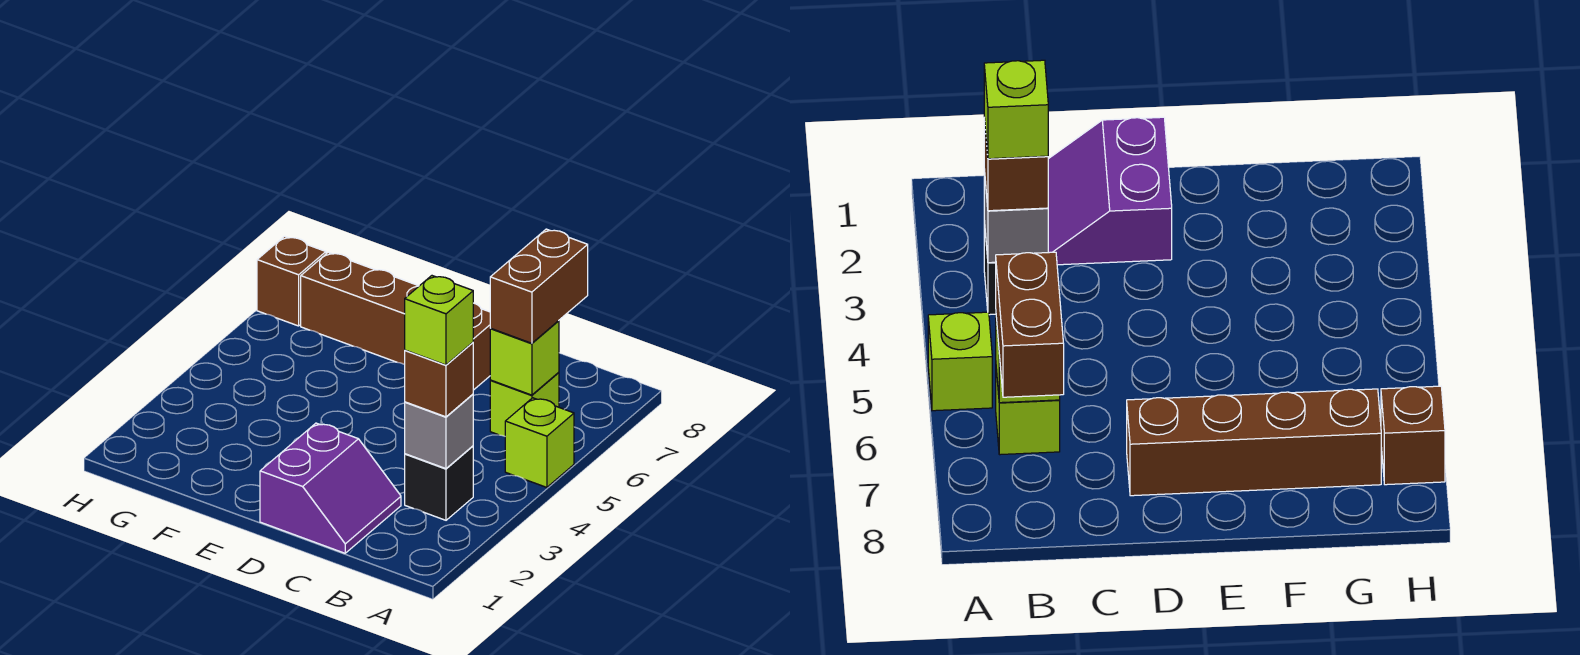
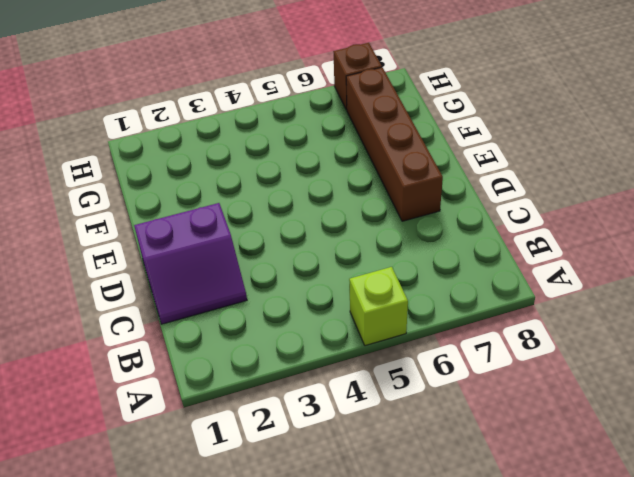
none -> black brick B3 level 1
none -> lime brick B6 level 1

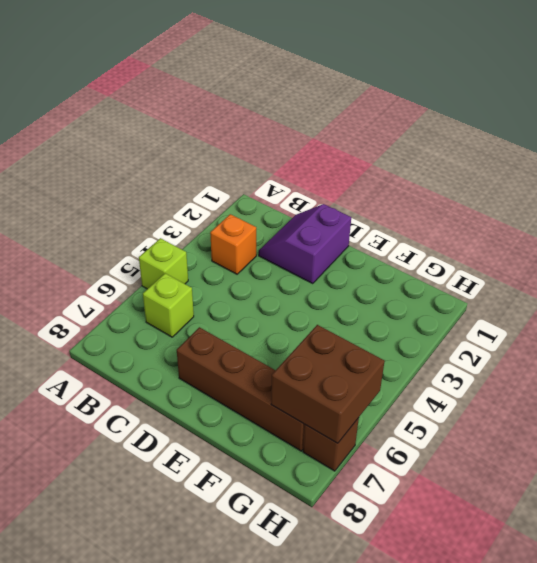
orange brick B3 level 1 -> black brick B3 level 1
brown brick G6:H7 level 2 -> none
none -> grey brick B3 level 2
none -> lime brick B6 level 2

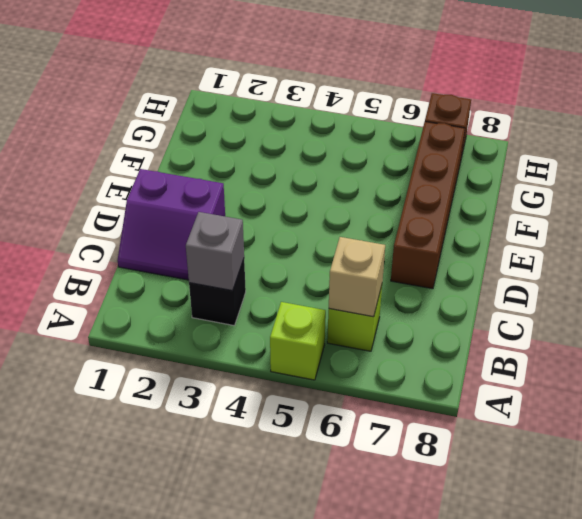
tan brick B6 level 2 -> lime brick B6 level 2
none -> brown brick B3 level 3
none -> brown brick B6:B7 level 3

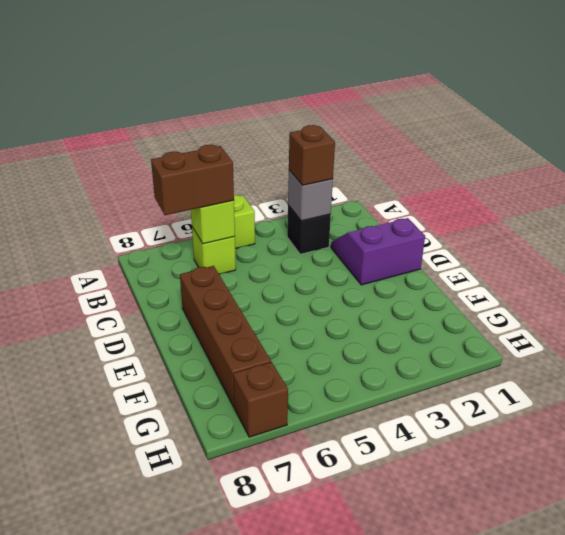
none -> lime brick B3 level 4

